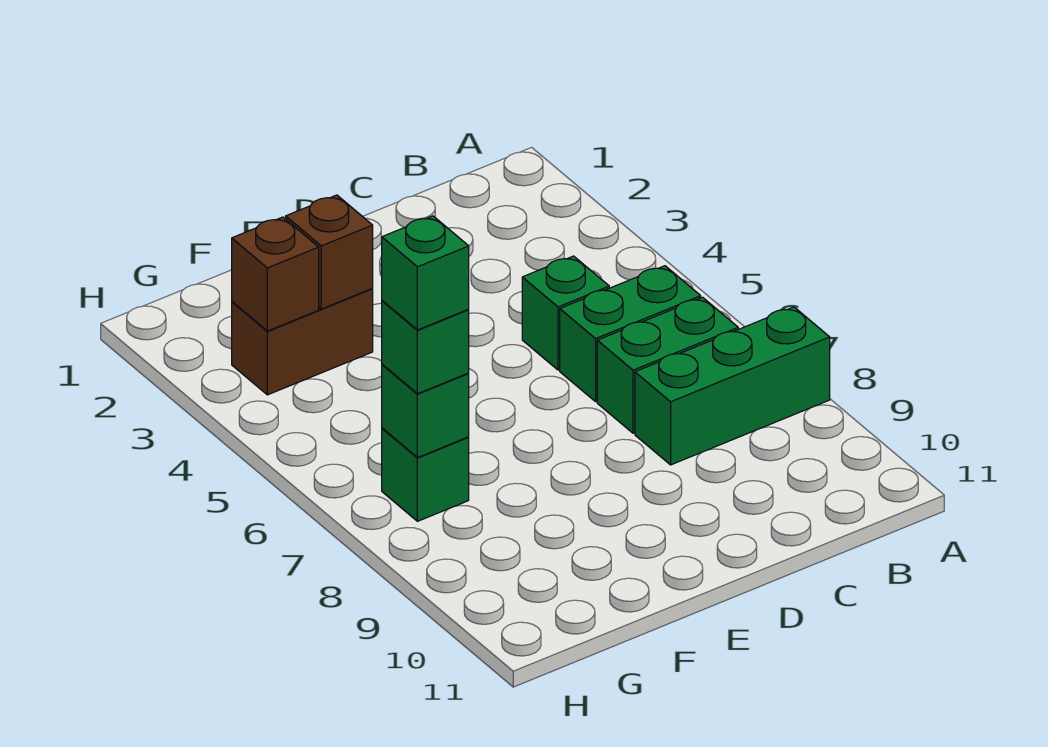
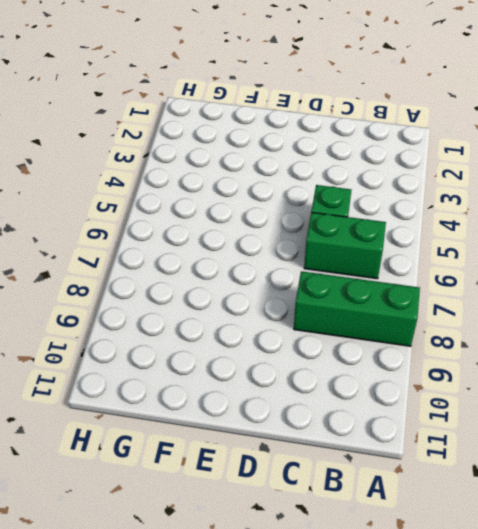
none -> green brick B7:C7 level 1
none -> brown brick F3:G3 level 1

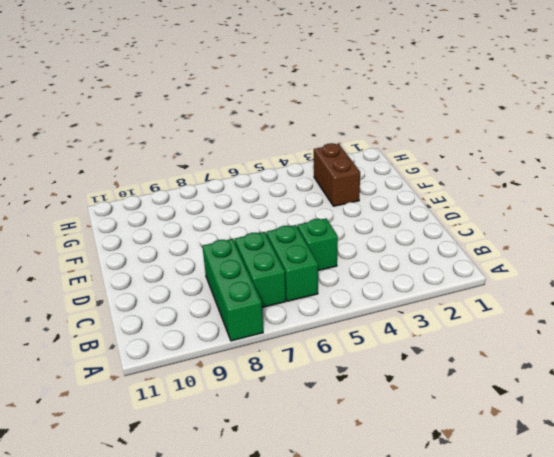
none -> green brick G7 level 1
none -> brown brick F3 level 2

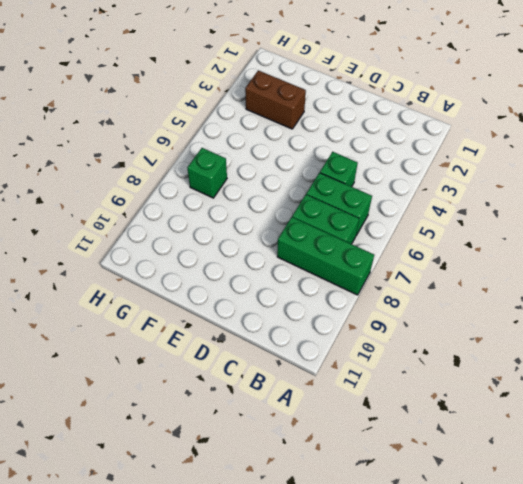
none -> brown brick F3 level 2
none -> brown brick G3 level 2

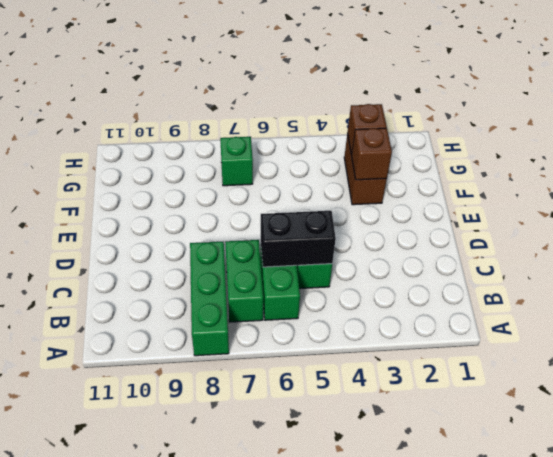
black brick C5:C6 level 2 -> none
none -> green brick G7 level 2
none -> green brick G7 level 3

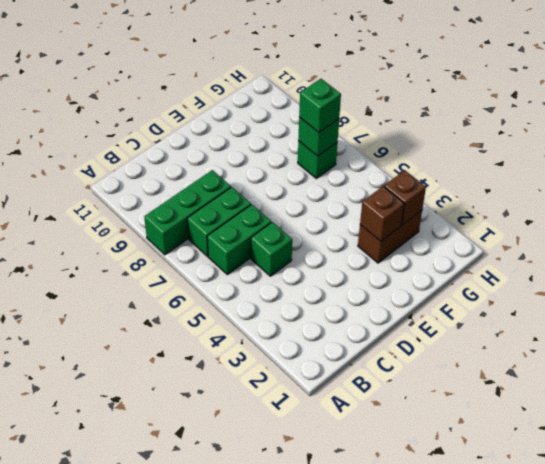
none -> green brick G7 level 4

